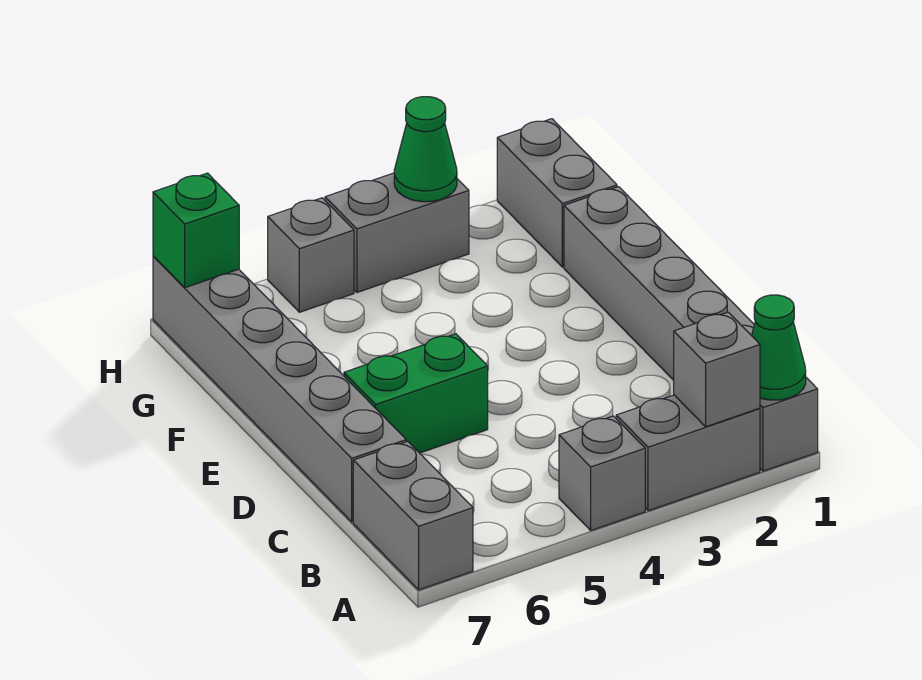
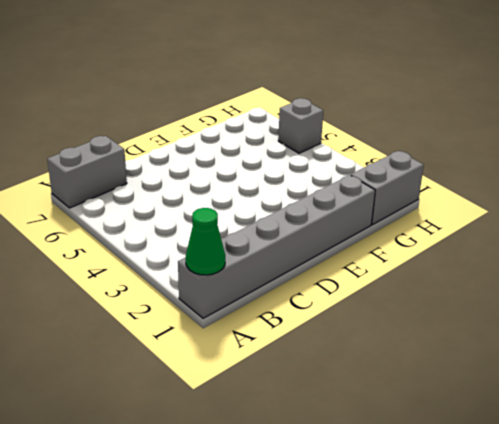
none -> grey brick A2:A3 level 1
none -> grey brick A4 level 1
none -> grey brick C7:H7 level 1

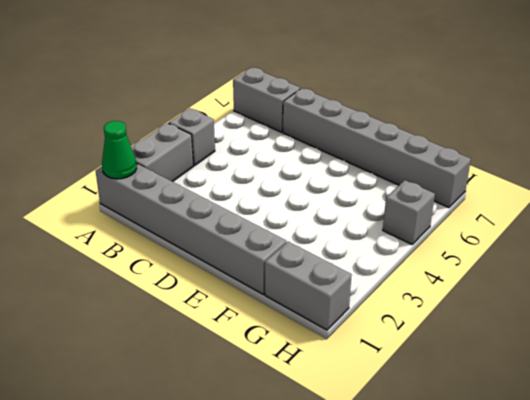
none -> green brick D5:D6 level 1
none -> grey brick H3:H4 level 1
none -> grey brick A2 level 2

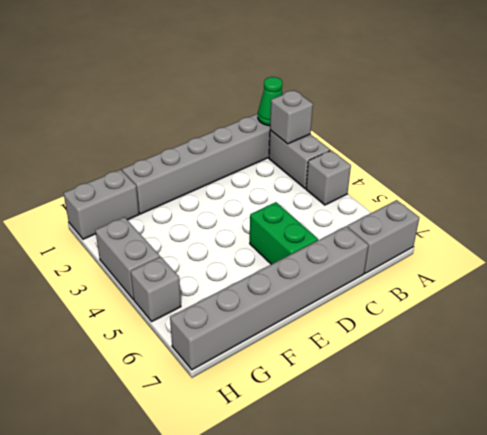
none -> green cone H3 level 2
none -> green brick H7 level 2

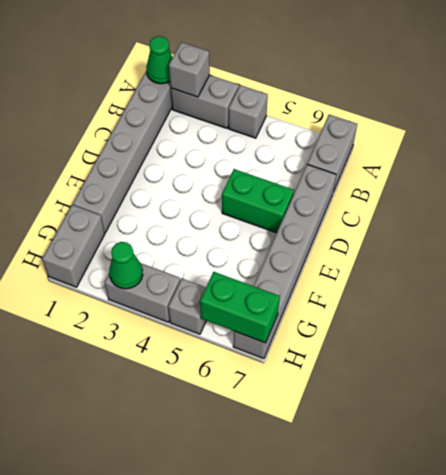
green brick H6:H7 level 2 -> green brick H7 level 2

